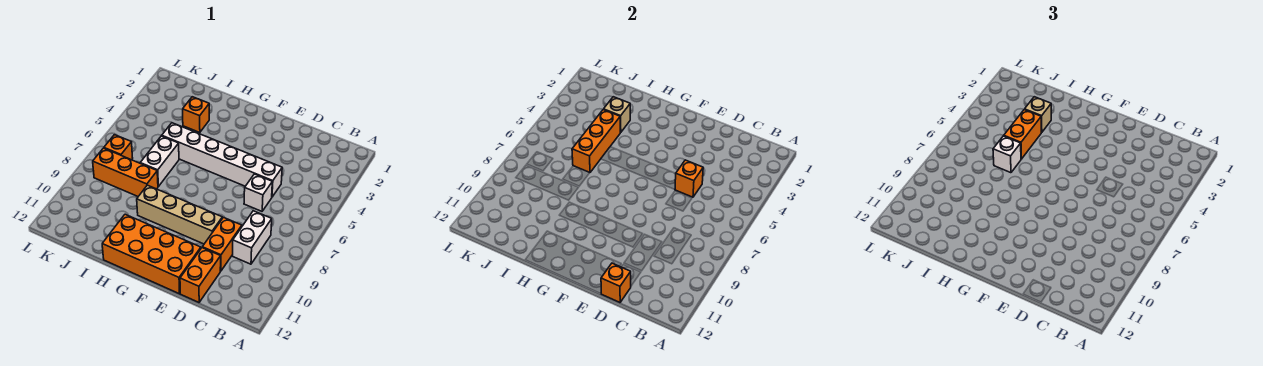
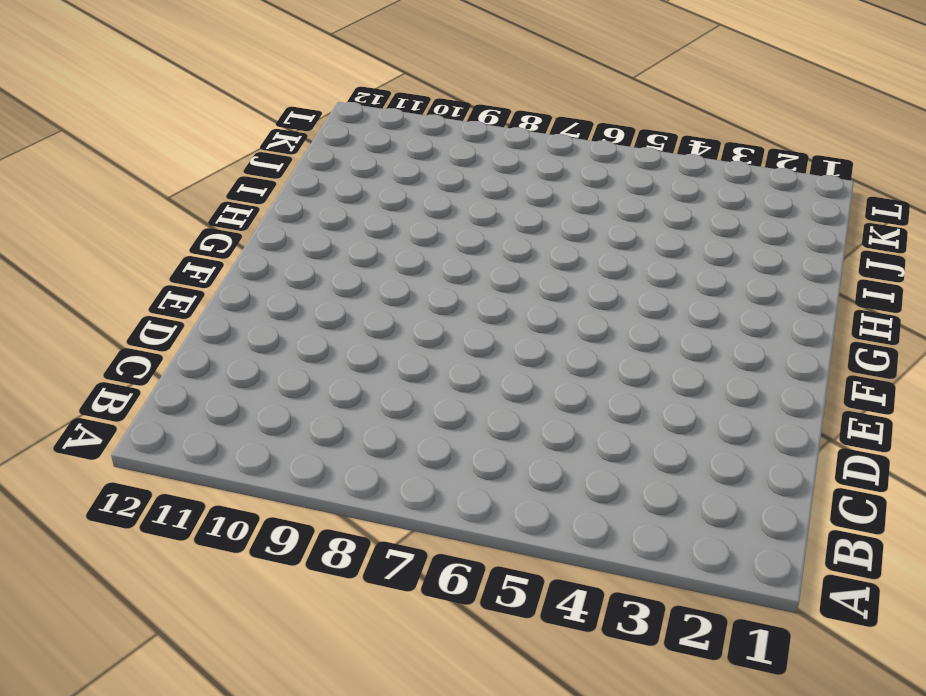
none -> white brick C8:C9 level 1
none -> white brick D5:I5 level 1
none -> white brick D6 level 1

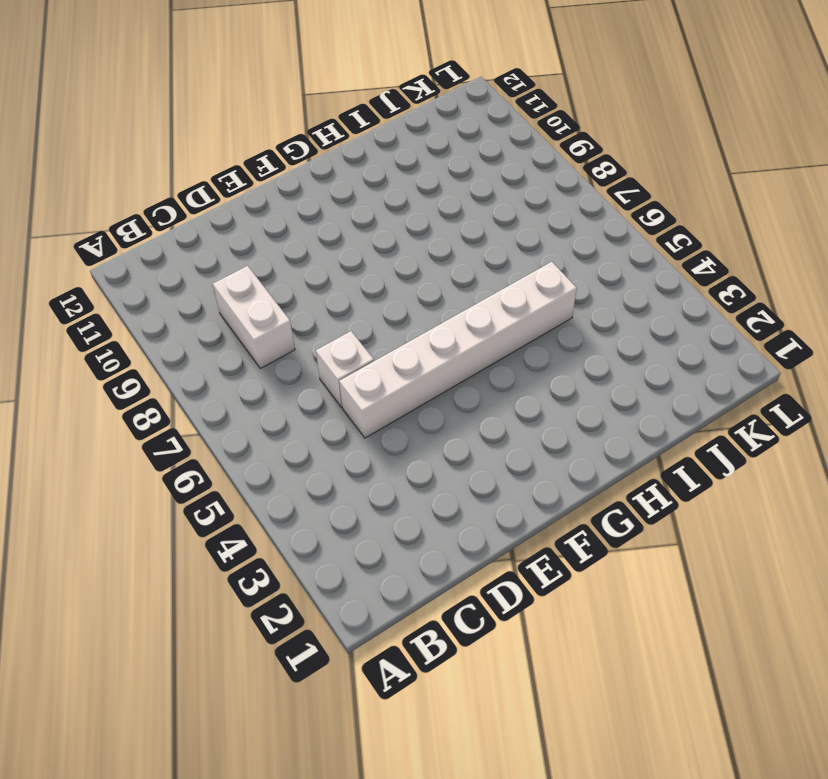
none -> orange brick D9:D10 level 1
none -> orange brick D11:D12 level 1
none -> tan brick E9:H9 level 1

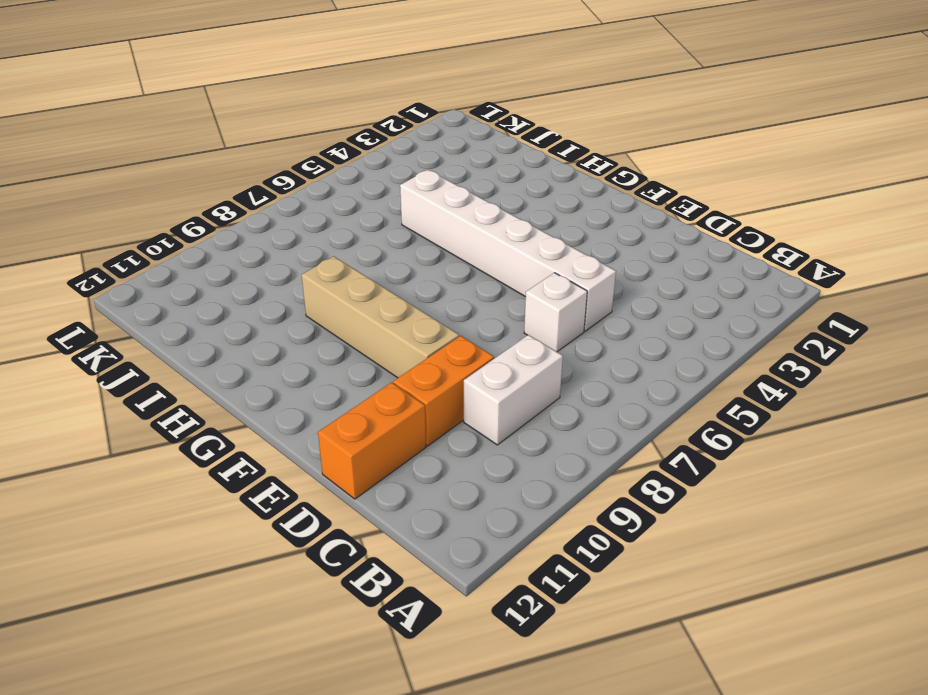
none -> orange brick E11:H12 level 1
none -> orange brick I3 level 1
none -> white brick I6:I7 level 1

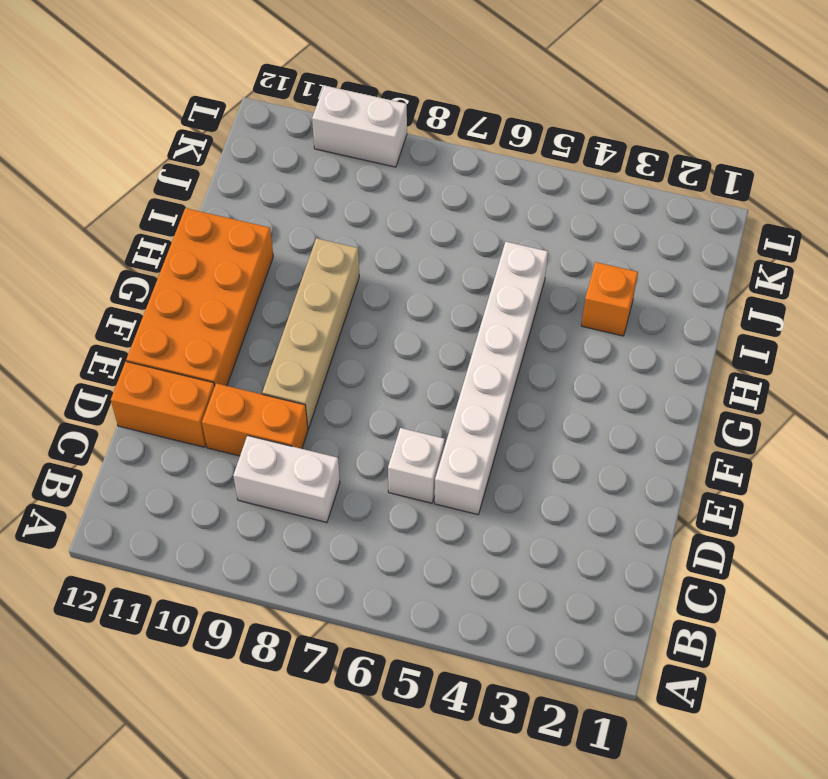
white brick L9:L10 level 1 -> white brick I6:I7 level 1
none -> orange brick I8:K8 level 1
none -> orange brick K7 level 1
none -> orange brick D5 level 2

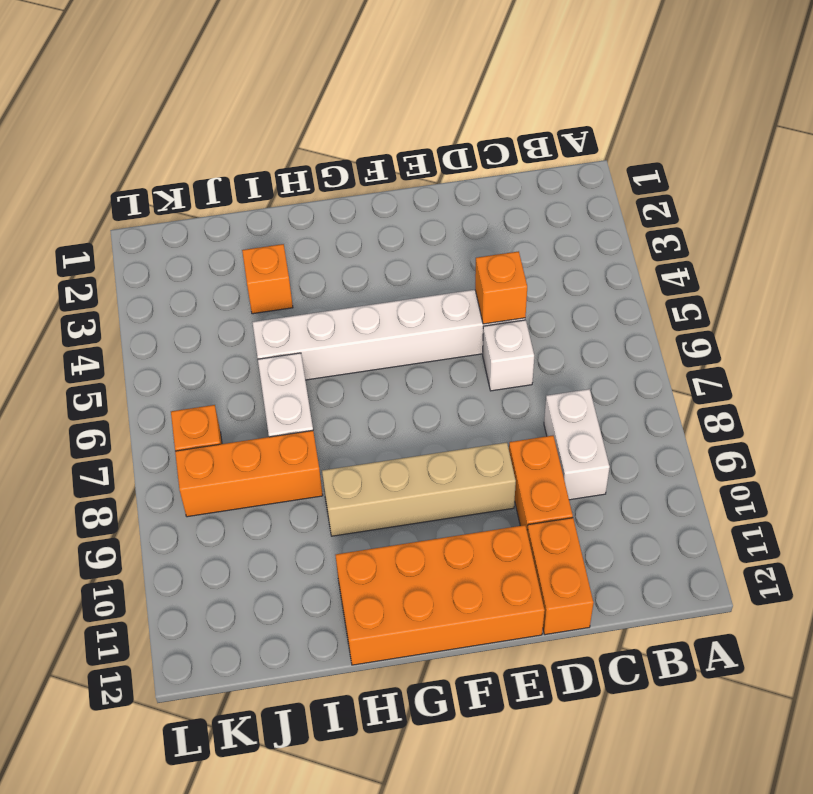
none -> orange brick D12 level 2
none -> tan brick I3 level 2
none -> orange brick I4:I6 level 2

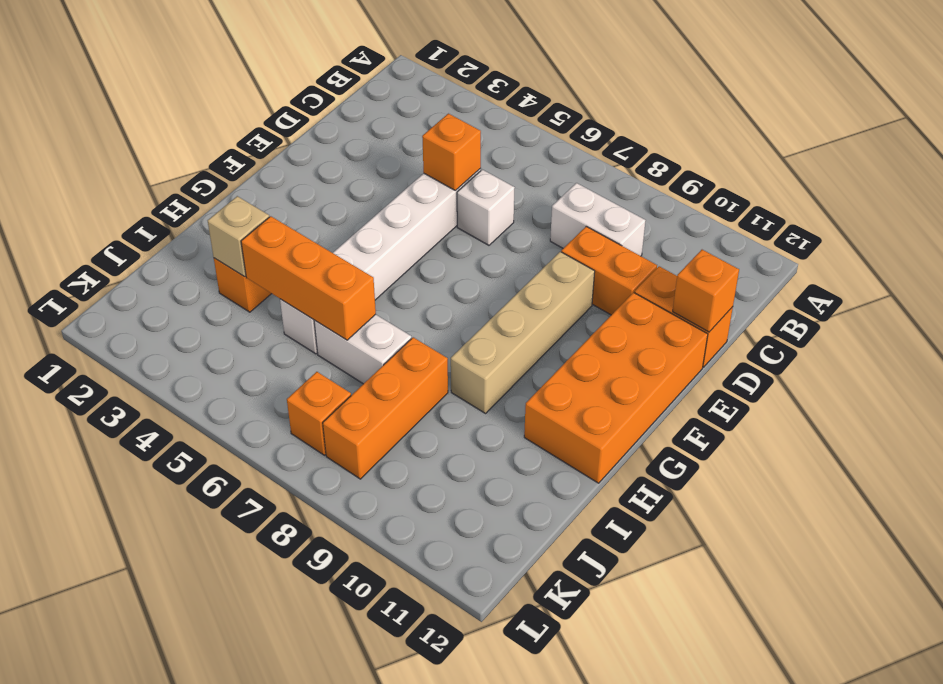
none -> tan brick I3 level 3
none -> orange brick I4:I5 level 3
none -> white brick I6 level 3

